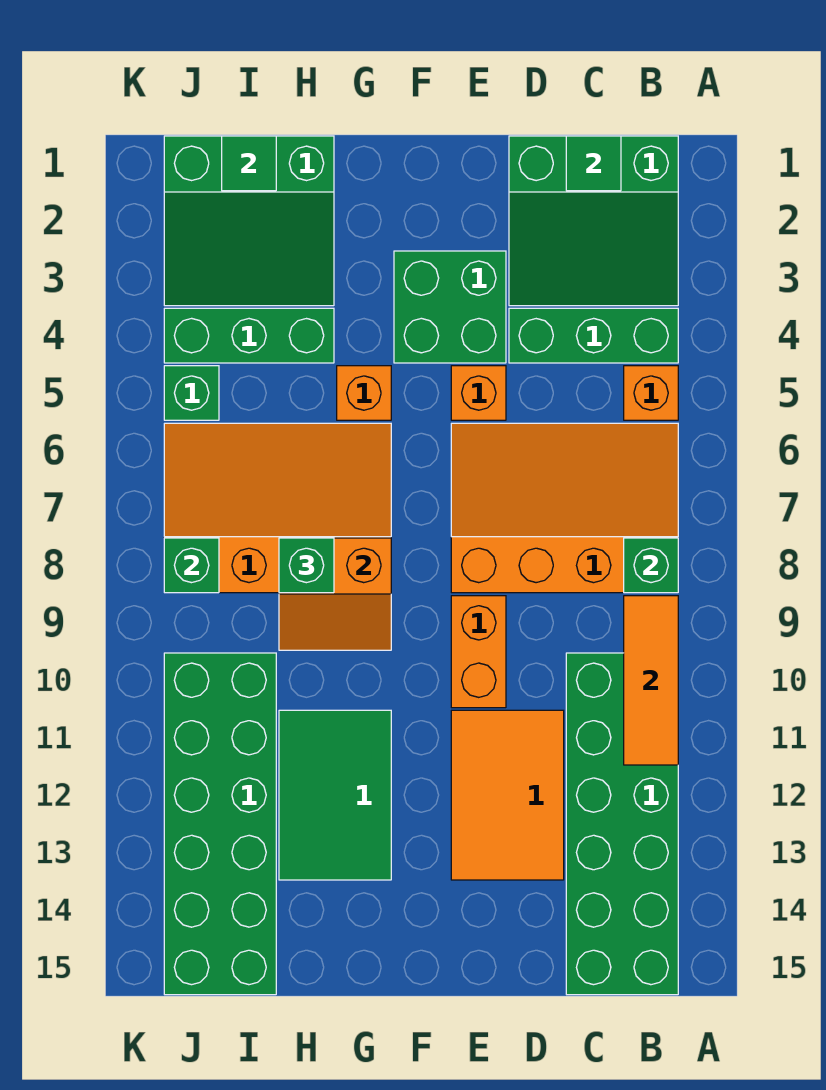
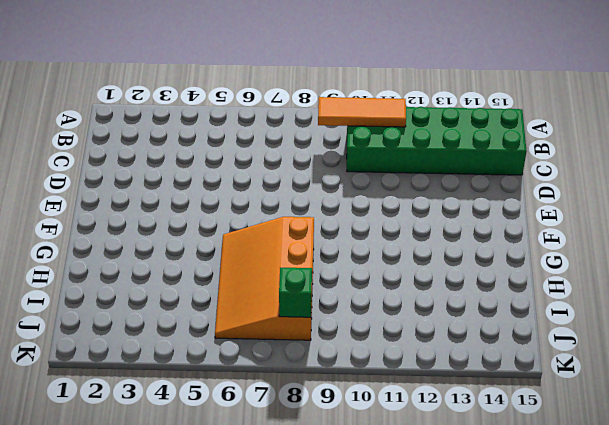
none -> green slope B1:D3 level 1 top 1
none -> green brick B4:D4 level 1
none -> orange brick B5 level 1

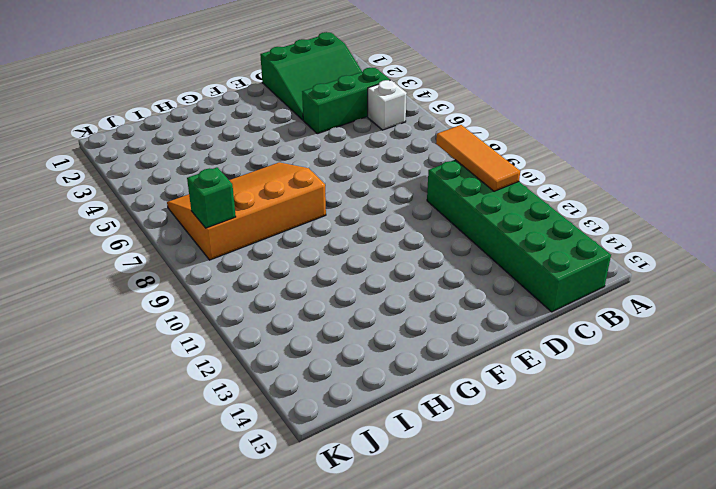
white brick B5 level 1 -> orange brick B5 level 1
none -> orange slope B6:E8 level 1 top 8
none -> orange tile D11:E13 level 1
none -> green brick E3:F4 level 1

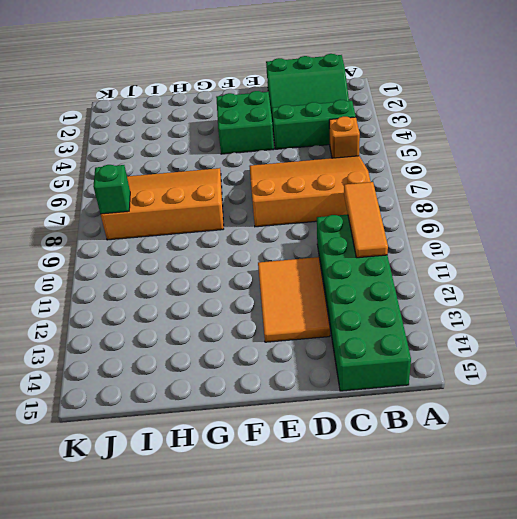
none -> orange brick E5 level 1
none -> orange brick E9:E10 level 1
none -> orange brick G5 level 1

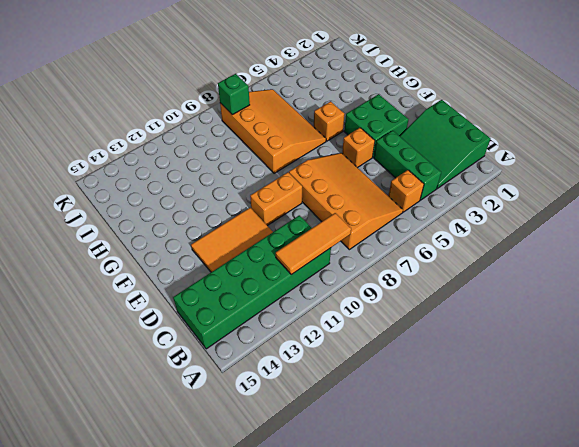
none -> green tile G11:H13 level 1
none -> green slope H1:J3 level 1 top 1
none -> green brick H4:J4 level 1

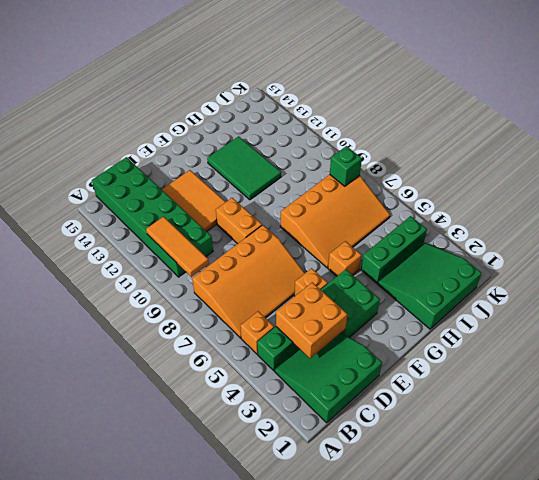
orange brick C3:D4 level 2 -> none
none -> green brick I10:J15 level 1
none -> green brick J5 level 1
none -> green brick B8 level 2

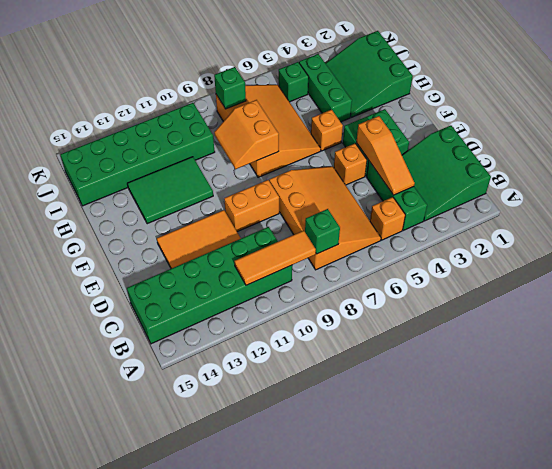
orange slope C4:E4 level 2 top E -> none
none -> green tile C1 level 2
none -> green tile I1 level 2
none -> green brick H8 level 3

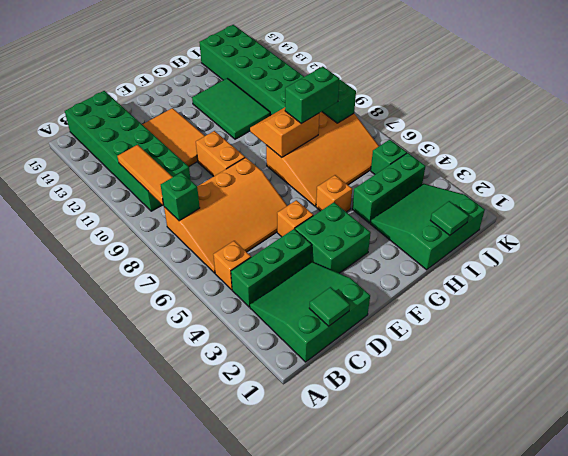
green brick H8:I8 level 3 -> green brick H8 level 3

